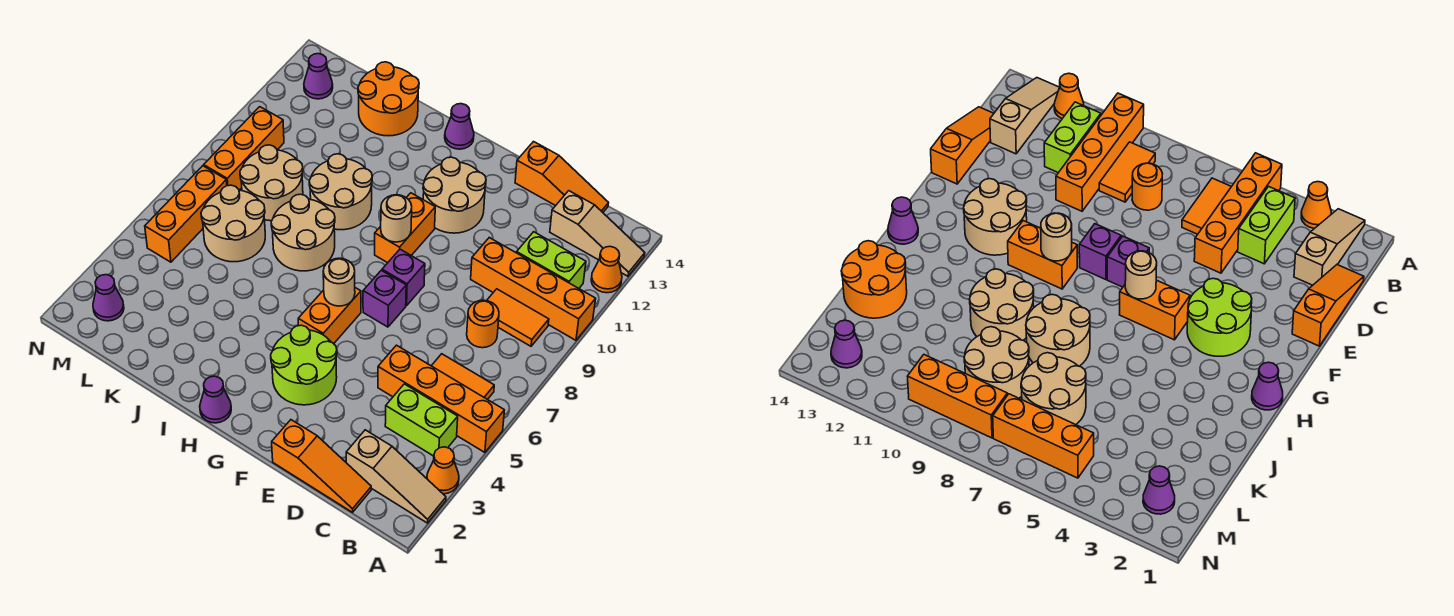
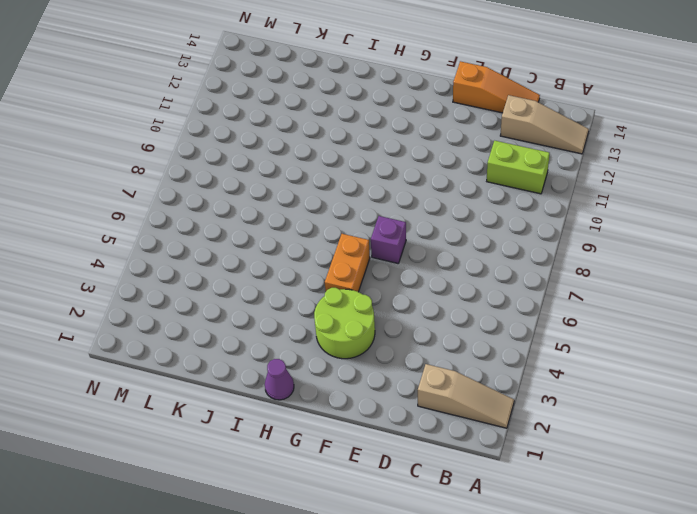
none -> orange cone A3 level 1
none -> orange brick A5:D5 level 1
none -> orange brick A10:D10 level 1
none -> orange cone A12 level 1

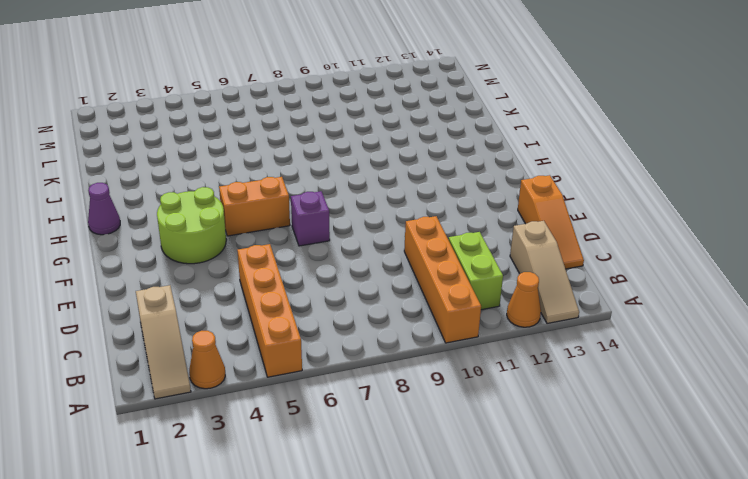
none -> lime brick B4:C4 level 1
none -> orange tile B6:C6 level 1
none -> orange tile B9:C9 level 1
none -> orange slope C1:E1 level 1 top E

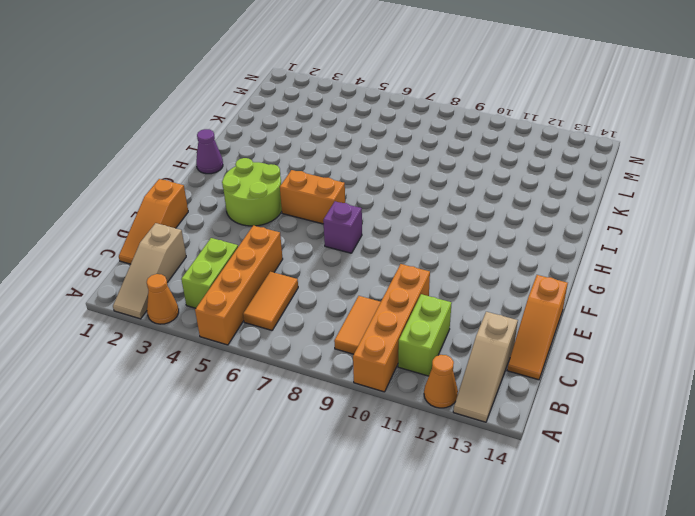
none -> orange round brick C8 level 1
none -> purple brick F8 level 1
none -> tan round brick F11:G12 level 1
none -> orange brick G9:G10 level 1

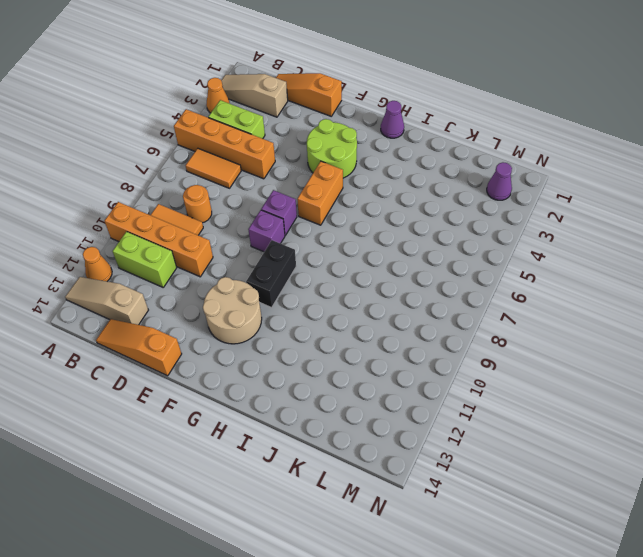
black brick G9:G10 level 1 -> orange brick G9:G10 level 1
none -> purple cone H14 level 1
none -> tan round brick I7:J8 level 1
none -> tan round brick I9:J10 level 1
none -> orange round brick J13:K14 level 1

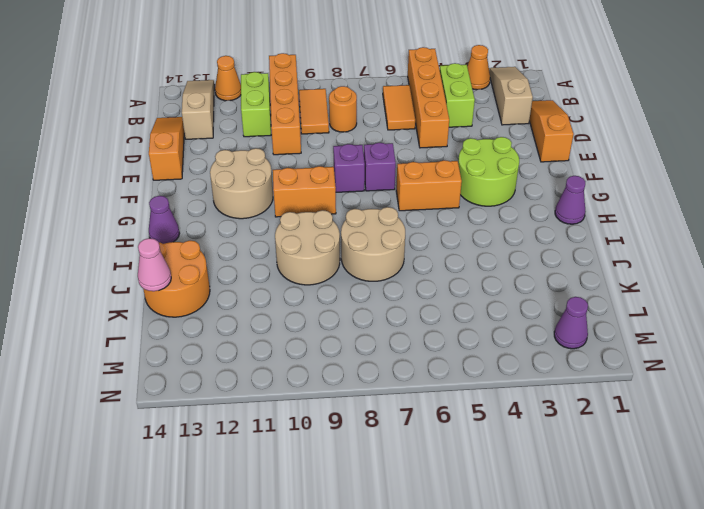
pink cone K14 level 2 -> none
none -> tan round brick K6:L7 level 1
none -> tan round brick K8:L9 level 1
none -> orange brick M5:M7 level 1
none -> orange brick M8:M10 level 1

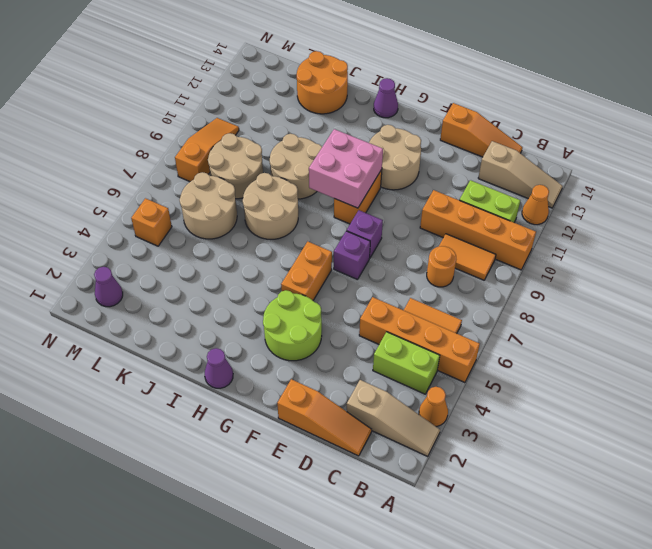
pink brick G9:H10 level 2 -> tan round brick G9 level 2
orange brick M5 level 1 -> orange brick M5:M7 level 1
orange slope M8:M10 level 1 top 8 -> orange brick M8:M10 level 1
none -> purple cone M13 level 1
none -> tan round brick G6 level 2

